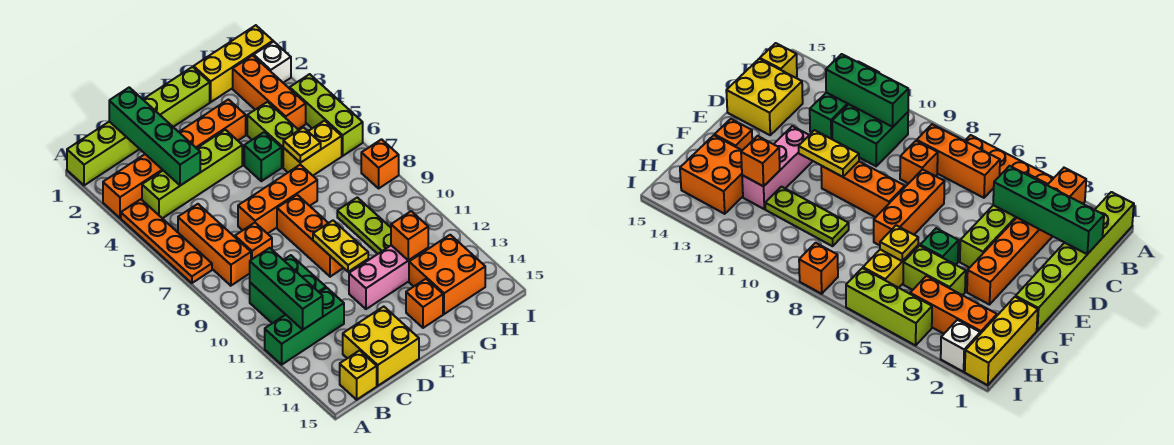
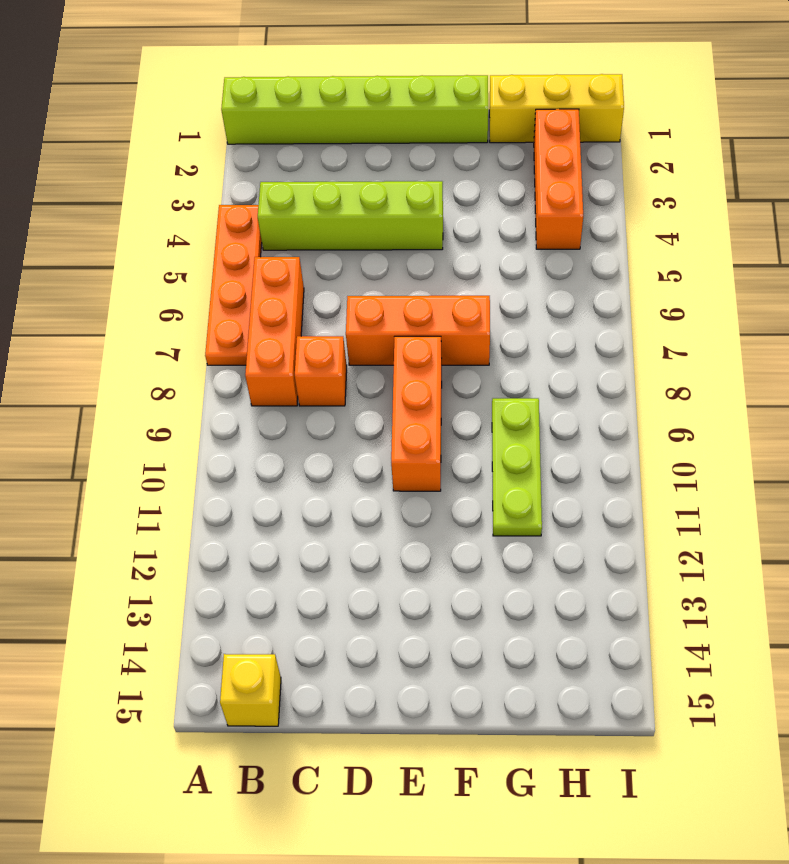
none -> orange brick A3:F3 level 1
none -> green brick A12:C12 level 1
none -> green brick B10:C11 level 1

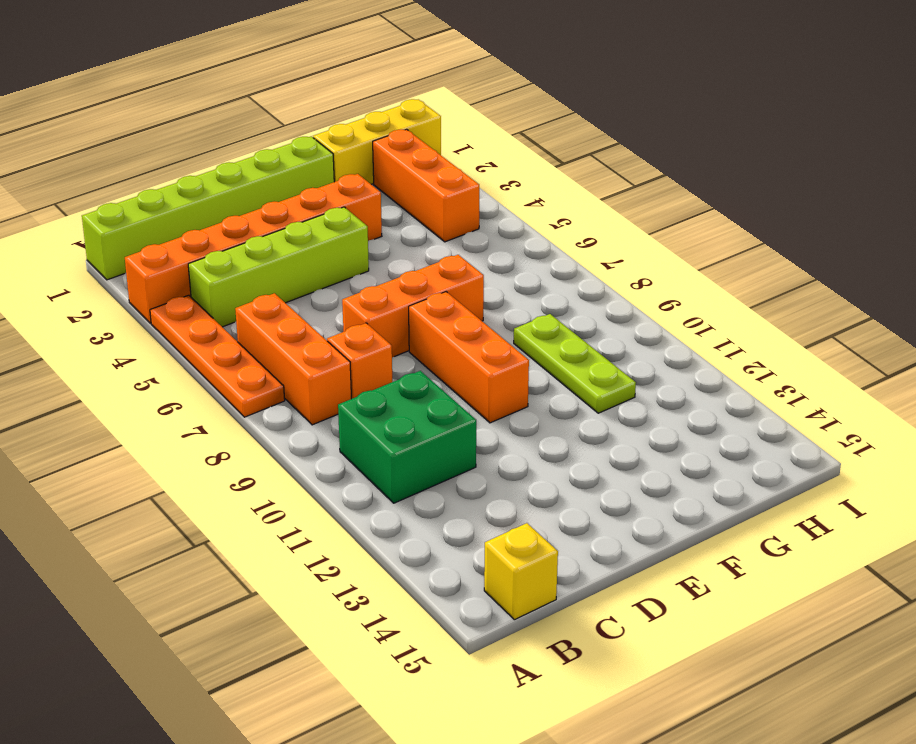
none -> green brick A12:C12 level 1
none -> yellow brick C14:D15 level 1
none -> pink brick E12:G12 level 1

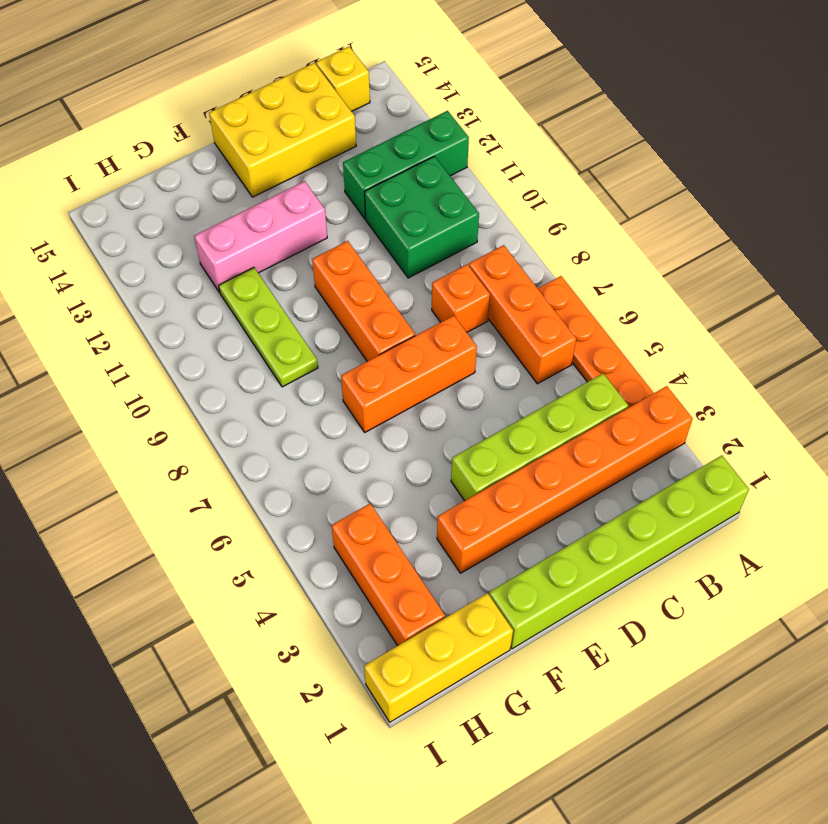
yellow brick C14:E15 level 1 -> yellow brick C14:D15 level 1
none -> green brick F5 level 1
none -> orange brick F14 level 1
none -> lime brick G4:G5 level 1

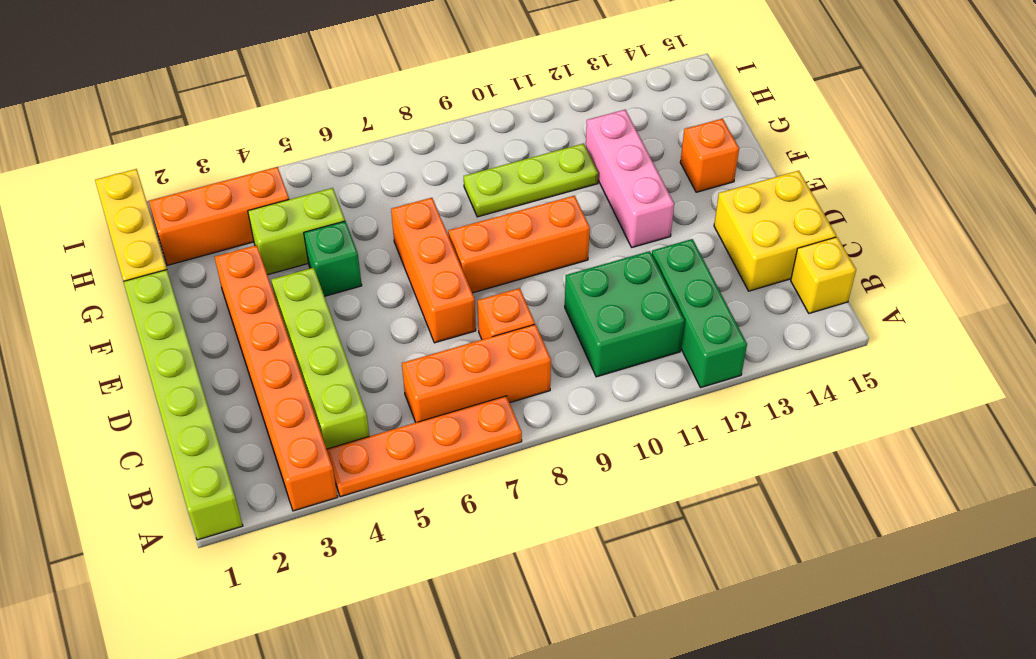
none -> yellow brick G6:H6 level 1
none -> orange brick G13:H14 level 1
none -> white brick I2 level 1

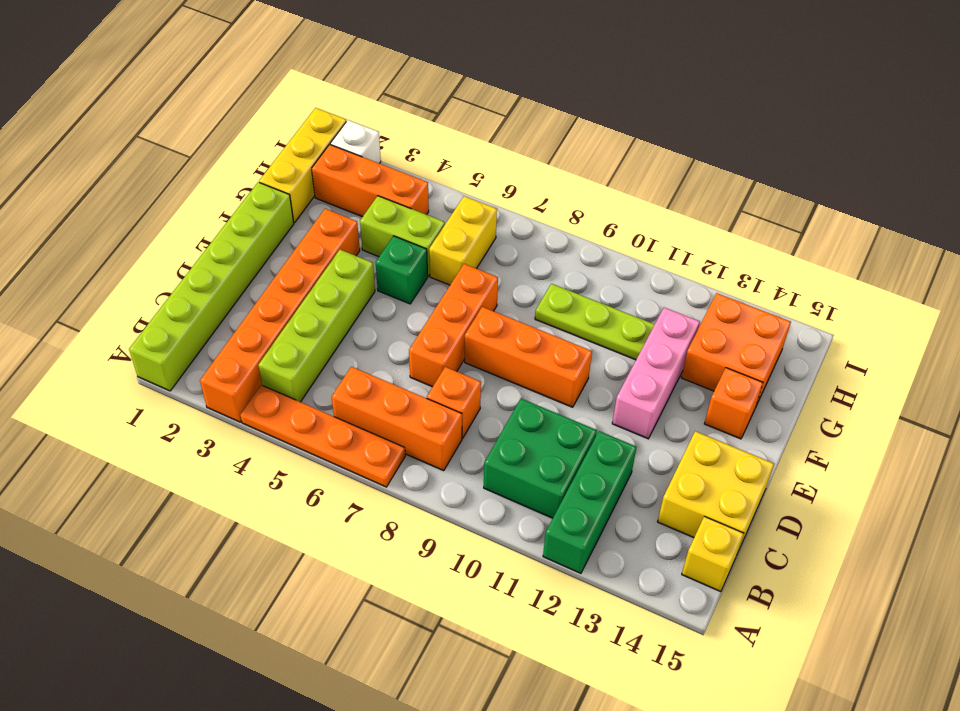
none -> lime brick I4:I6 level 1
none -> orange brick I8 level 1
none -> green brick B10:B12 level 2

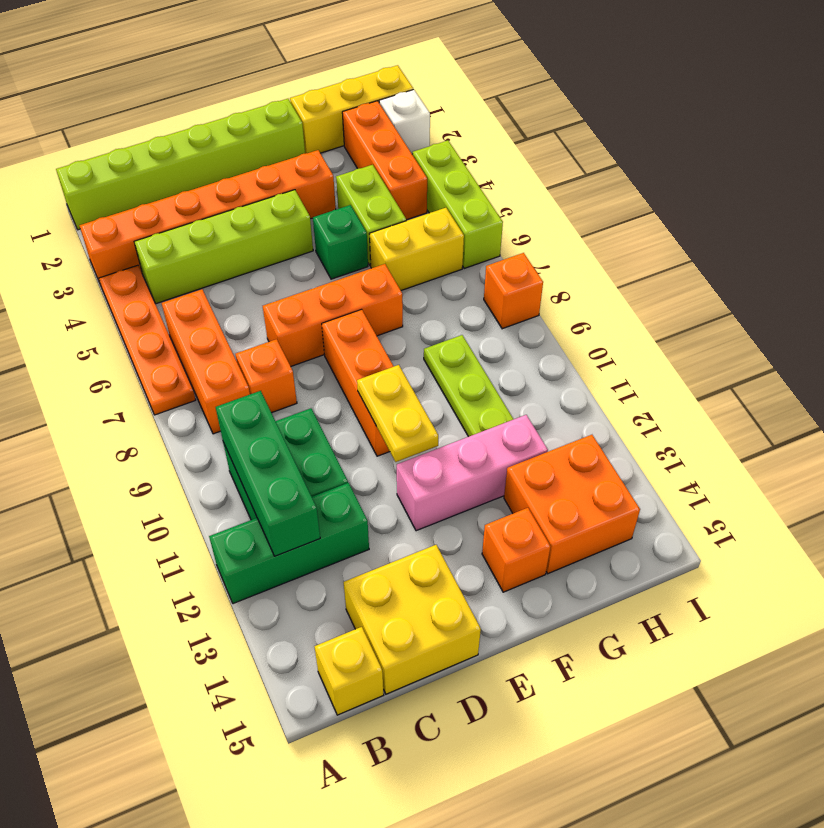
none -> green brick C1:C4 level 2
none -> yellow plate G6 level 2
none -> orange brick G12 level 2

